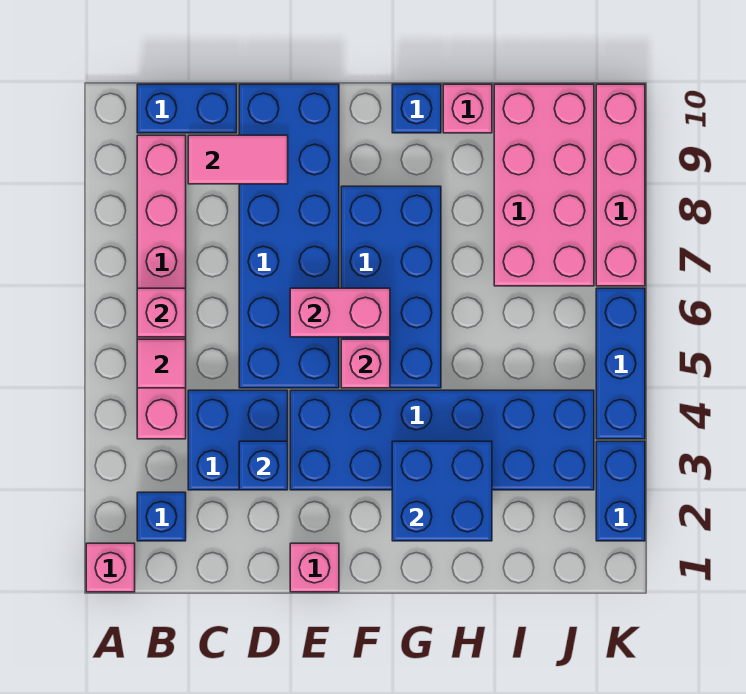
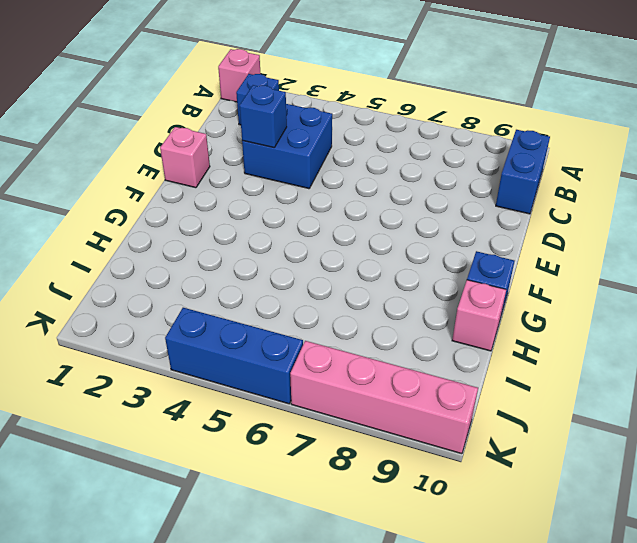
none -> pink brick B4:B9 level 1
none -> blue brick D5:E10 level 1
none -> blue brick E3:J4 level 1

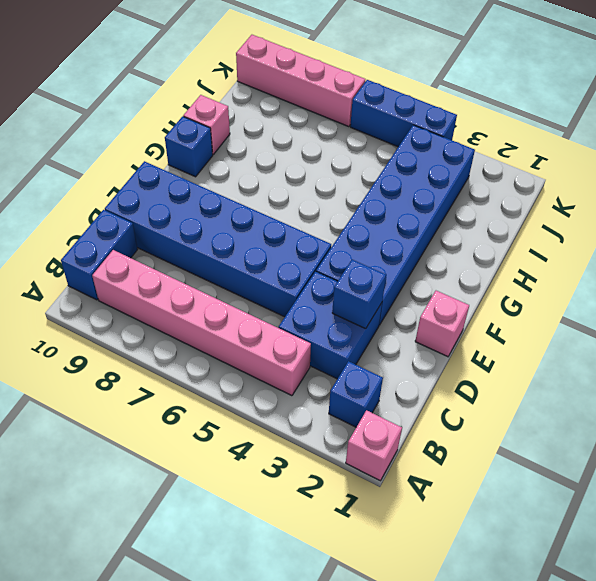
none -> blue brick F5:G8 level 1
none -> pink brick I7:J10 level 1
none -> blue brick K2:K3 level 1

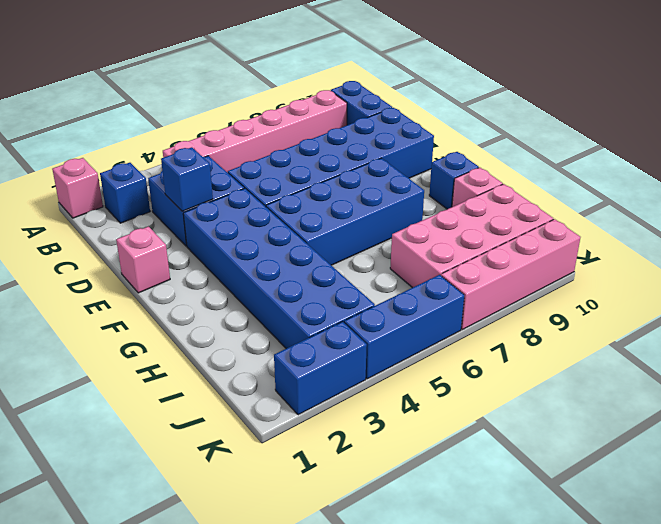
none -> pink tile B5 level 2
none -> pink brick B6 level 2
none -> pink tile C9:D9 level 2

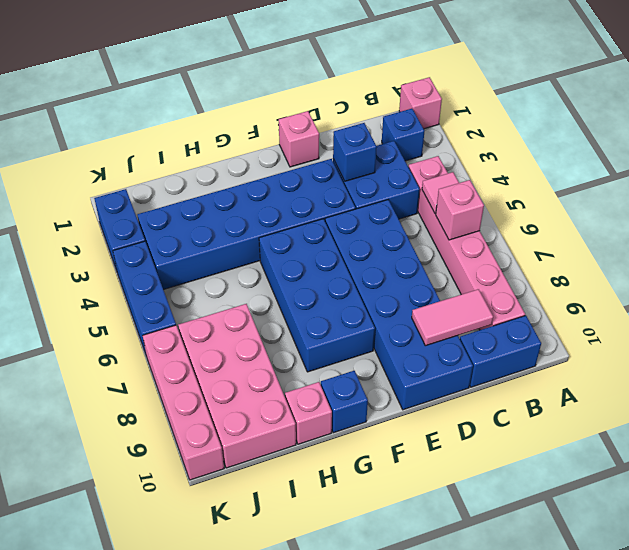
none -> pink brick E6:F6 level 2
none -> pink brick F5 level 2
none -> blue brick G2:H3 level 2

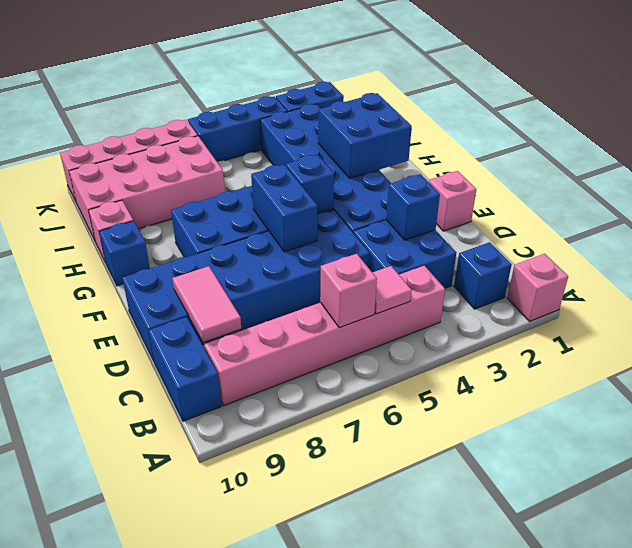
blue brick E6:F6 level 2 -> pink brick E6:F6 level 2
blue brick F5 level 2 -> pink brick F5 level 2

